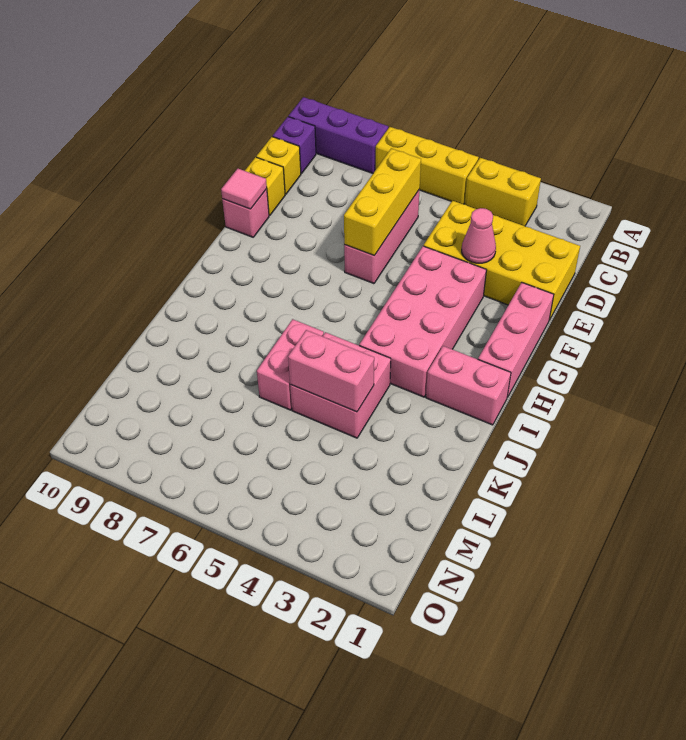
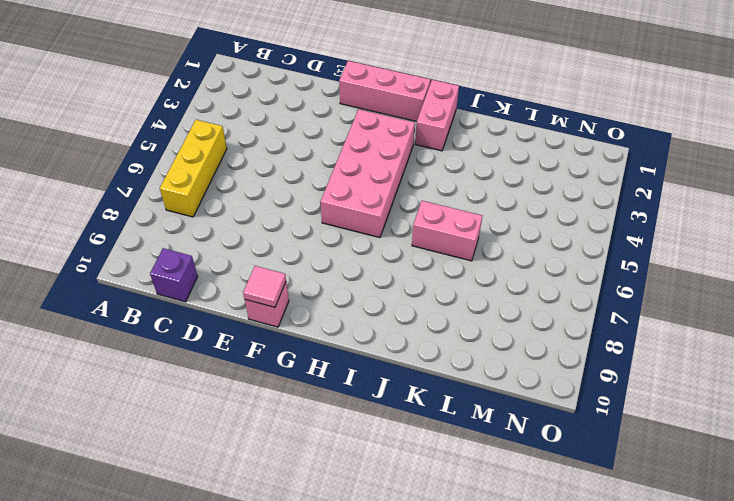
pink brick G3:H6 level 1 -> pink brick F3:I4 level 1
none -> yellow brick B3:B4 level 1
none -> purple brick B8:B10 level 1
none -> yellow brick D1:E4 level 1

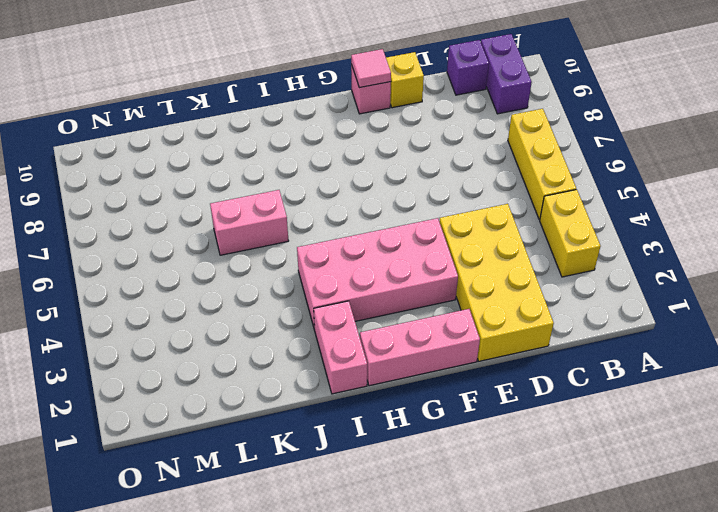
purple brick B9:B10 level 1 -> purple brick B8:B10 level 1
none -> pink brick D6:F6 level 1
none -> yellow brick D10 level 1
none -> pink brick J4:K5 level 1

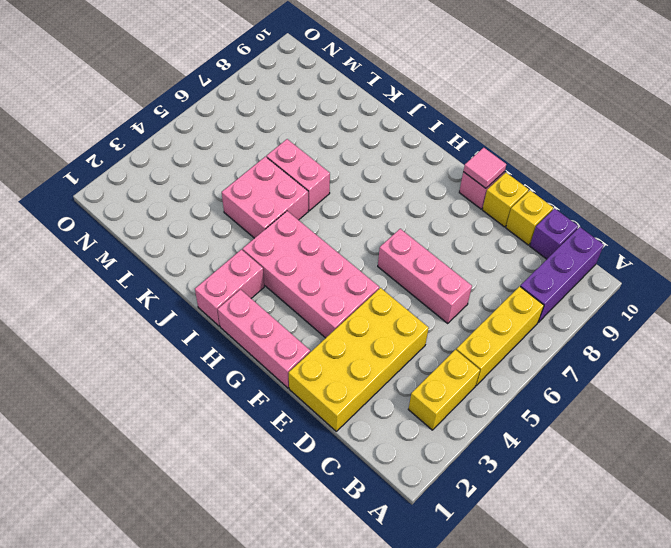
none -> yellow brick D6:F6 level 2
none -> pink cone E3 level 2
none -> pink brick K4:K5 level 2

